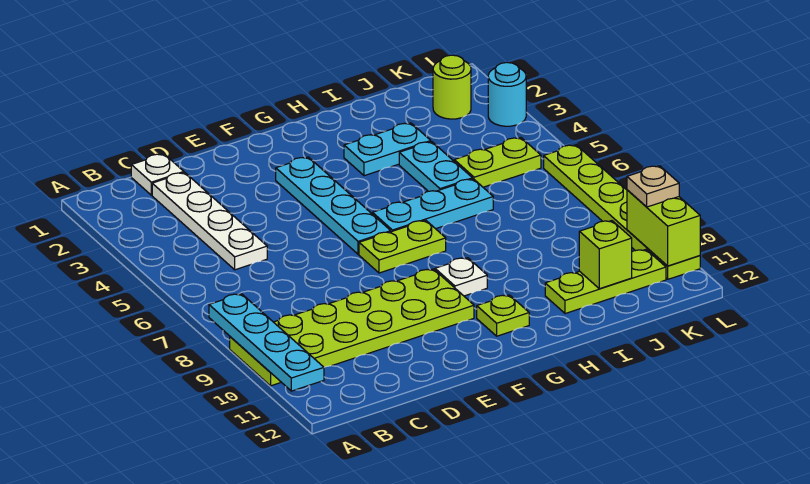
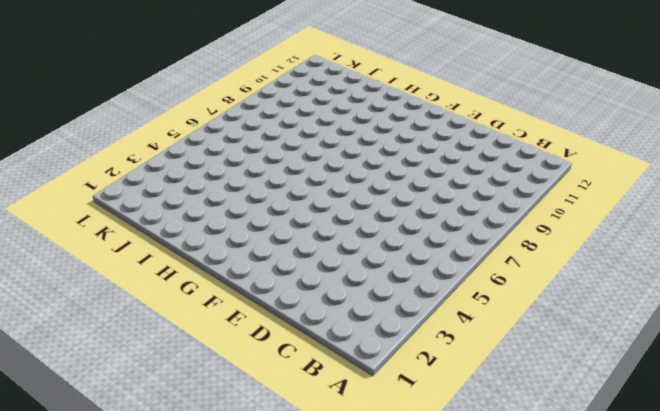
none -> lime plate A9:F10 level 1
none -> white plate C1 level 1
none -> white plate C2:C5 level 1

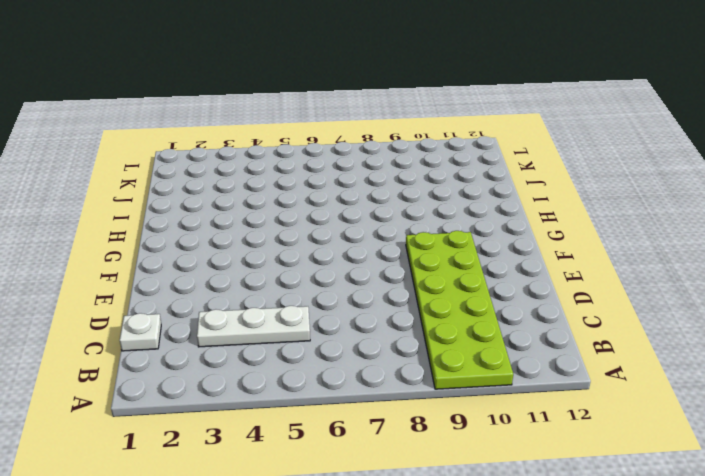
white plate C3:C5 level 1 -> white plate C2:C5 level 1
none -> cyan plate F3:F6 level 1
none -> lime plate F7:G7 level 1
none -> cyan plate G6:I6 level 1

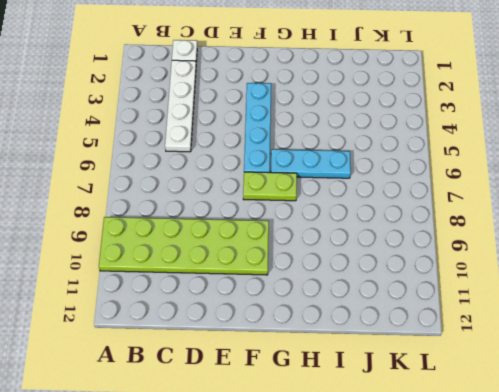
none -> white plate G9 level 1
none -> lime plate G11 level 1
none -> cyan plate H3:I3 level 1

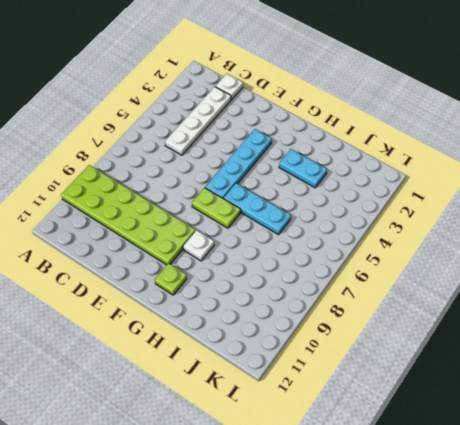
none -> cyan plate I4:I5 level 1
none -> lime plate I11:K11 level 1
none -> lime plate J5:K5 level 1

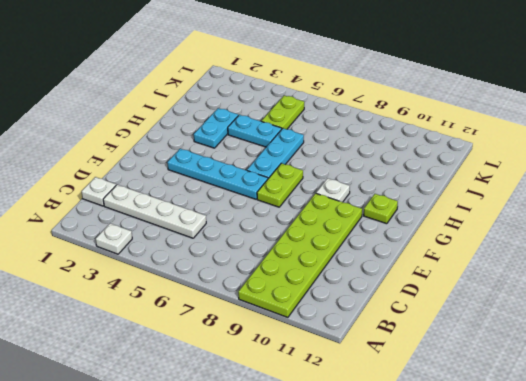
white plate A3 level 1 -> none
none -> lime plate I11:K11 level 1
none -> lime round brick K2 level 1
none -> cyan round brick L3 level 1

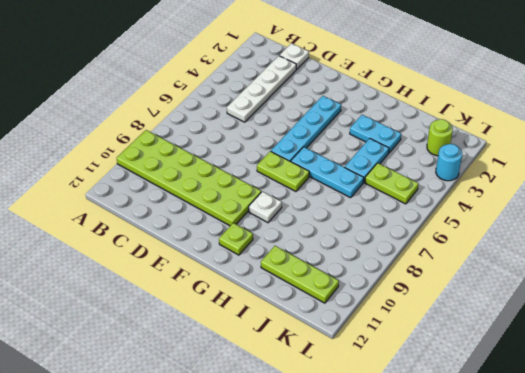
none -> lime plate L6:L11 level 1
none -> cyan plate A8:A11 level 2
none -> lime brick J11 level 2

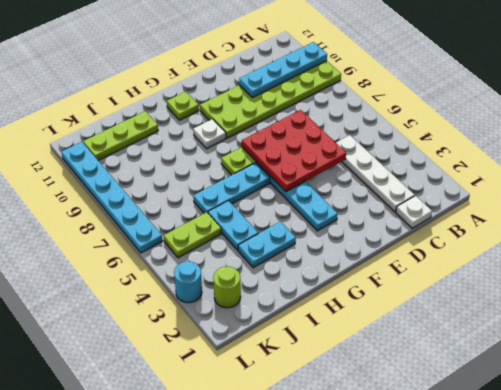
cyan plate A10:D10 level 2 -> cyan plate A8:A11 level 2
red plate D5:F7 level 2 -> none
cyan plate L6:L11 level 1 -> lime plate L6:L11 level 1
none -> lime brick J11 level 2
none -> lime brick L10:L11 level 2
none -> tan plate L10 level 3

